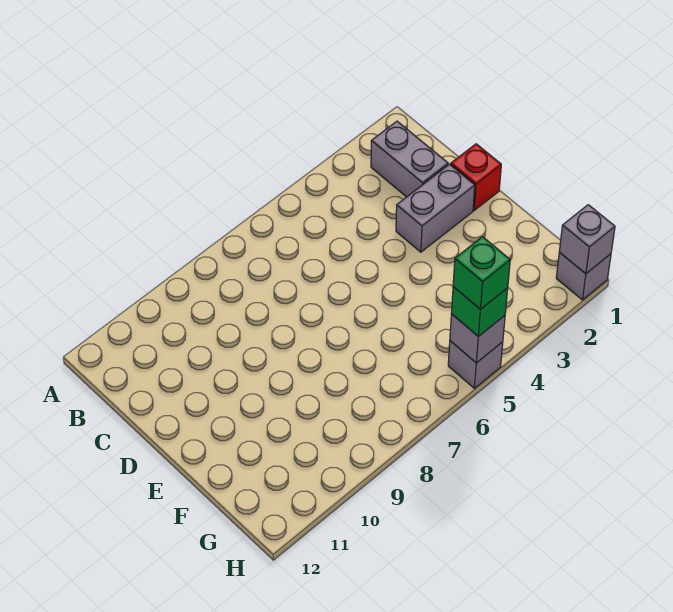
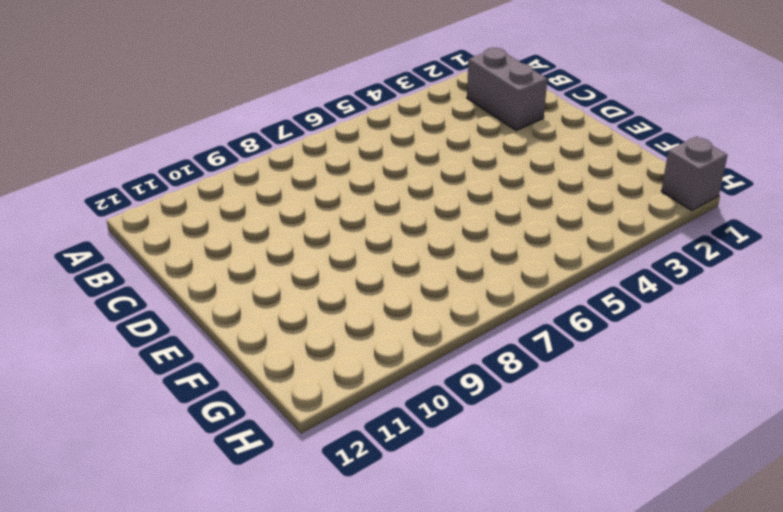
none -> red brick D1 level 1
none -> grey brick D2:D3 level 1

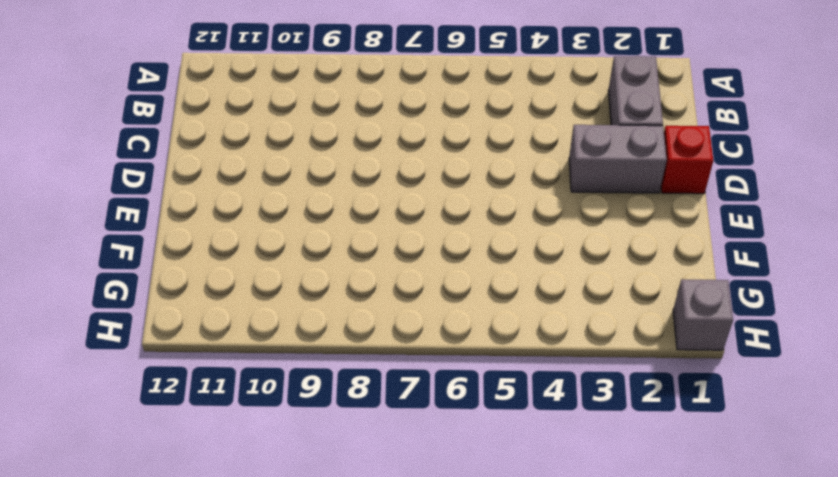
none -> grey brick H5 level 1
none -> grey brick H1 level 2

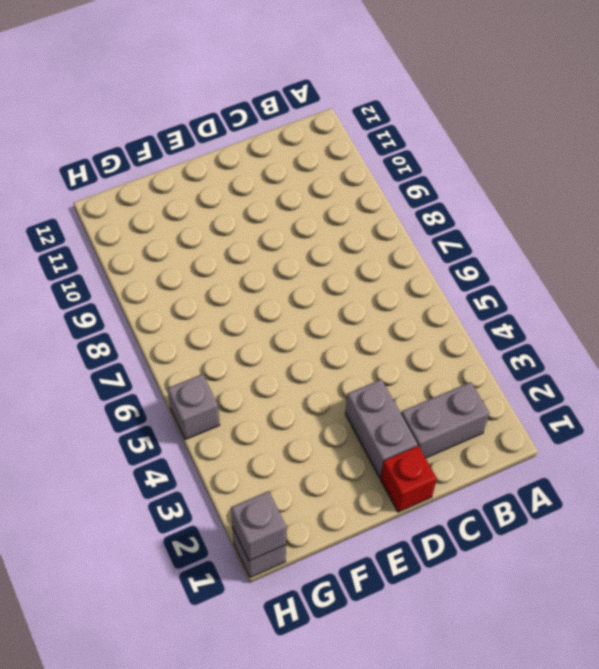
none -> grey brick H5 level 2
none -> green brick H5 level 3

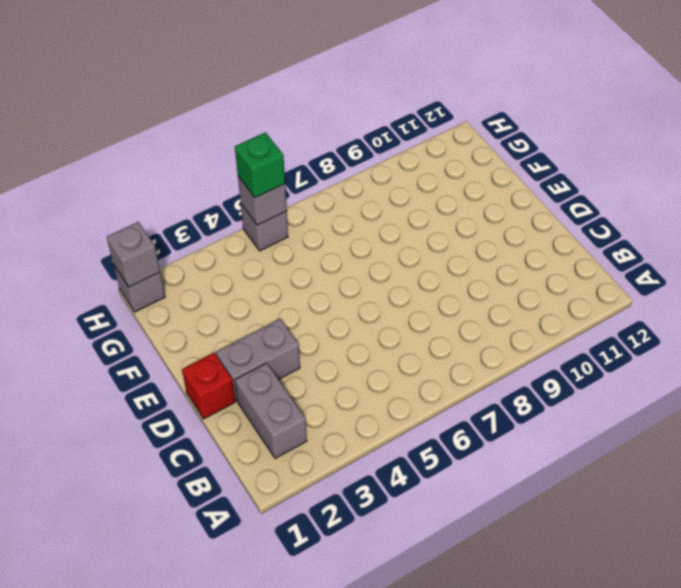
none -> green brick H5 level 4

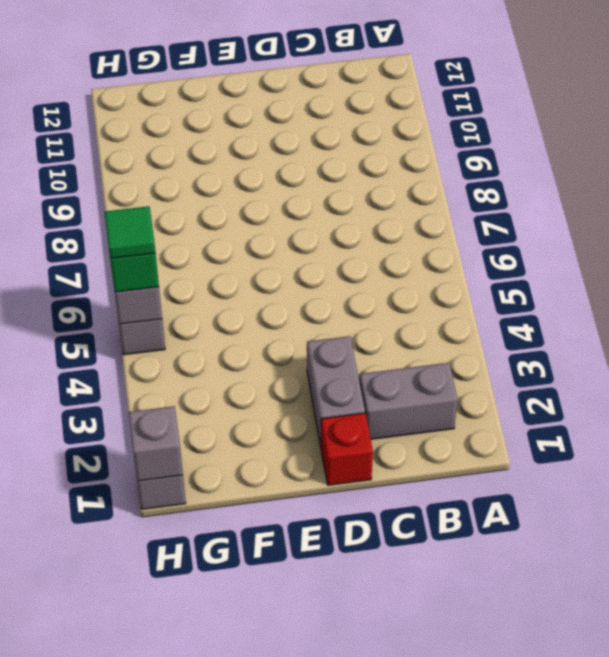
green tile H5 level 4 -> green brick H5 level 4

